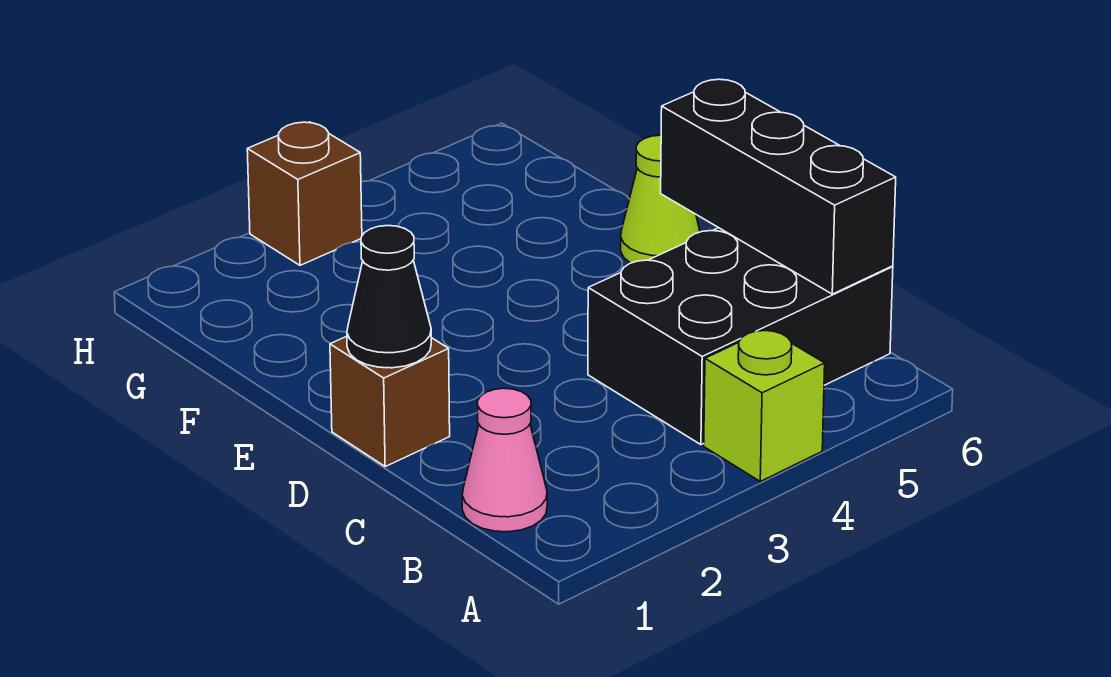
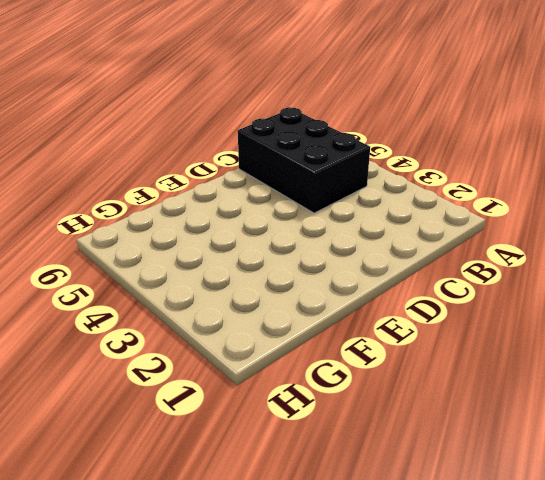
none -> lime brick A4 level 1
none -> pink cone B1 level 1

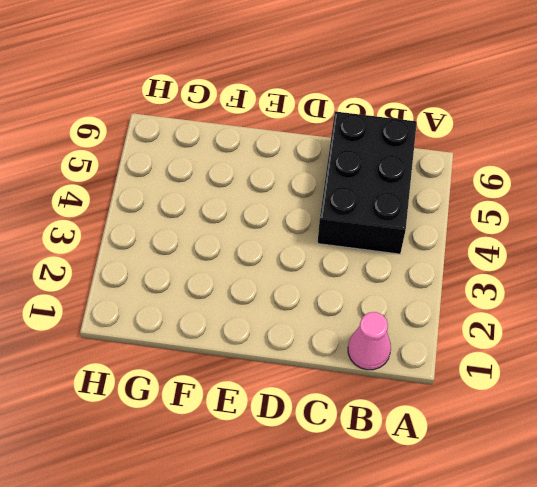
none -> lime brick A4 level 1
none -> brown brick D1 level 1

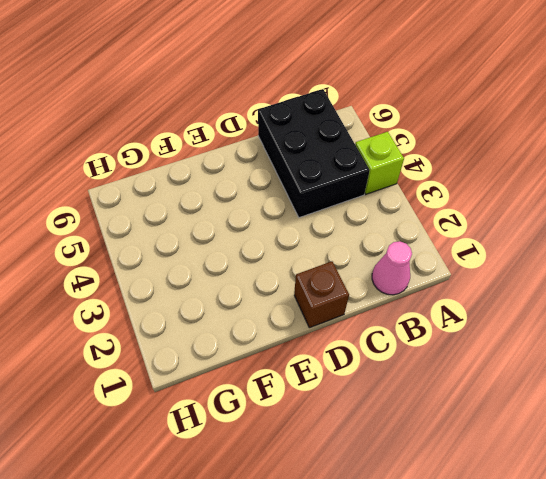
none -> lime cone E6 level 1
none -> brown brick H3 level 1

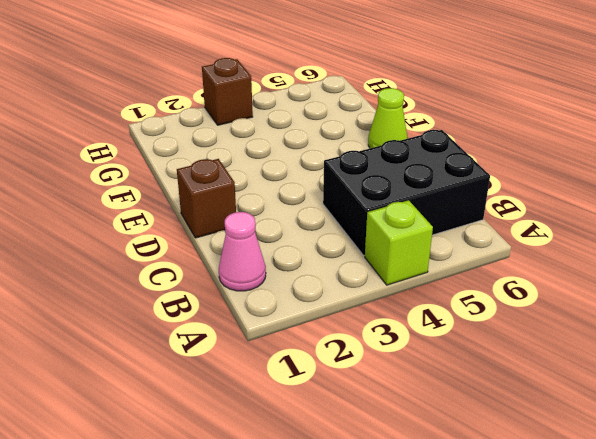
none -> black brick B6:D6 level 2
none -> black cone D1 level 2

